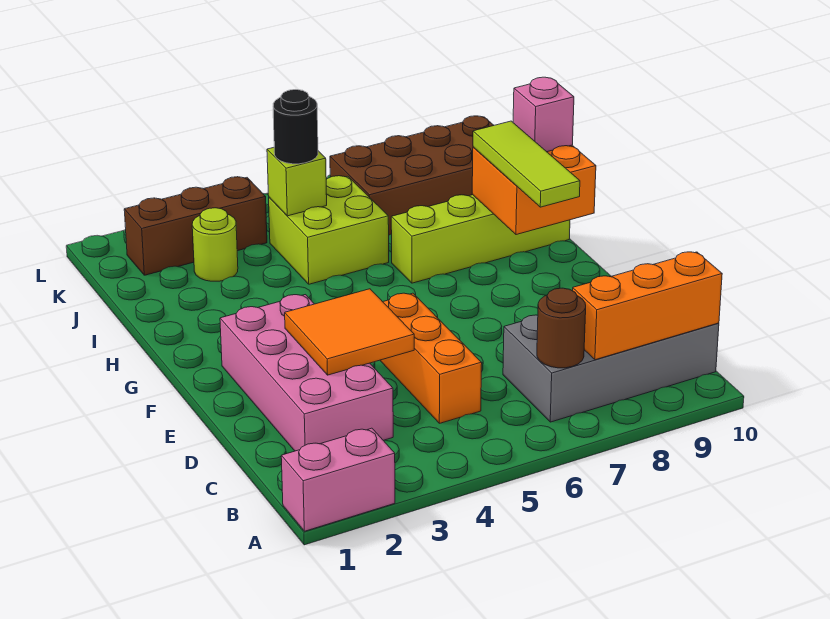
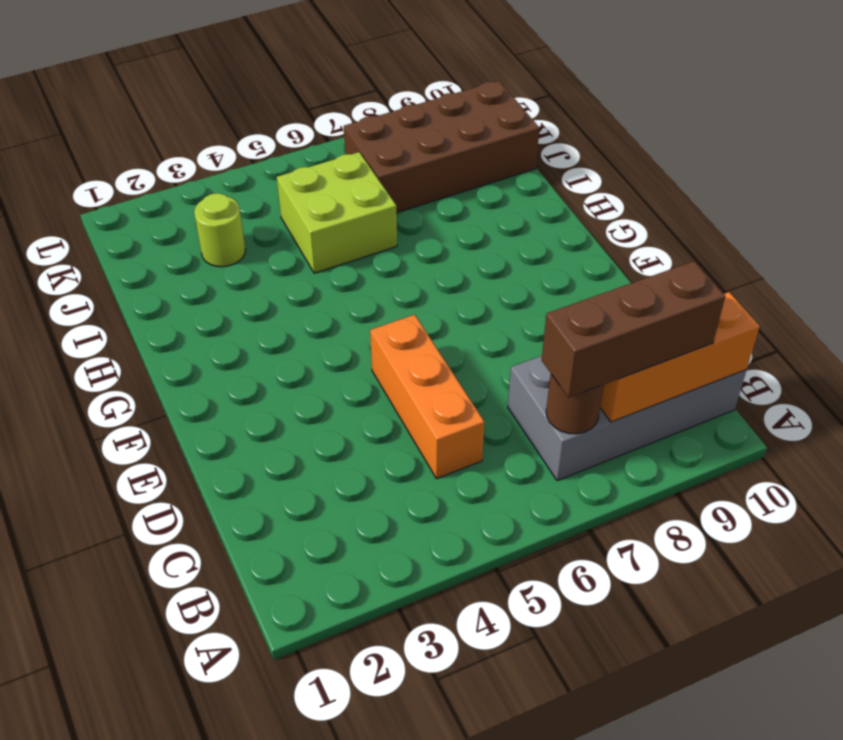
brown brick B7:B9 level 3 -> brown brick K2:K4 level 1
none -> pink brick A1:A2 level 1
none -> pink brick C2:F3 level 1
none -> lime brick H7:H10 level 1

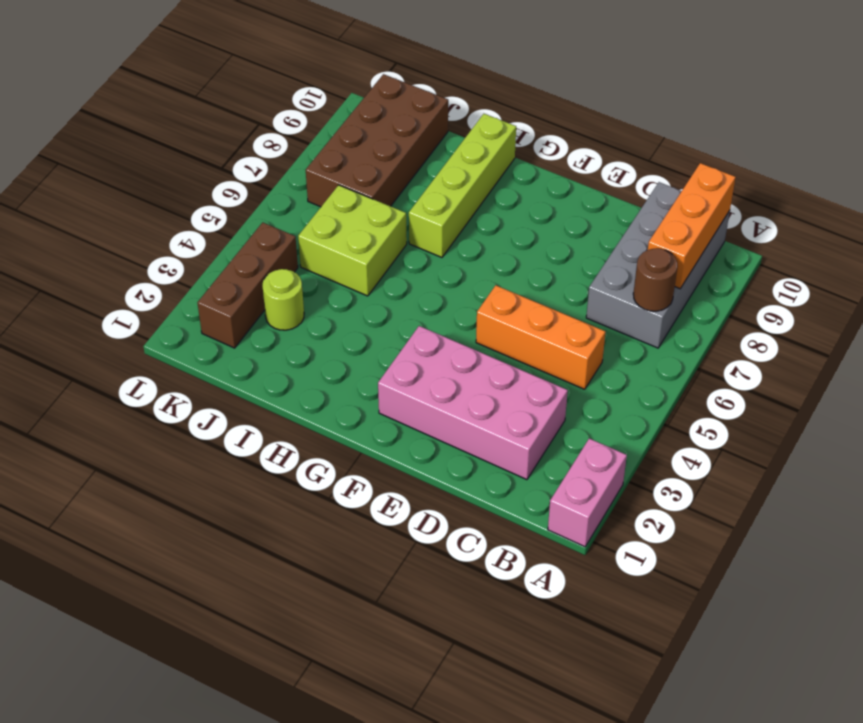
none -> orange tile D3:E4 level 2
none -> orange brick G9:H10 level 2
none -> lime brick J5 level 2

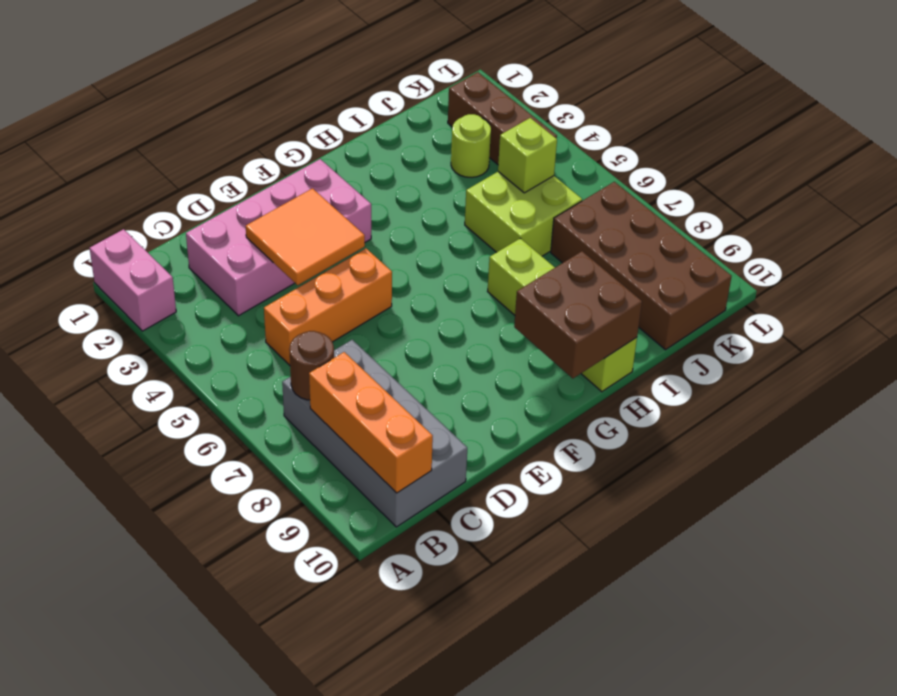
brown brick G9:H10 level 2 -> orange brick G9:H10 level 2
none -> lime tile F9:H9 level 3
none -> pink brick H10 level 3
none -> black round brick J5 level 3

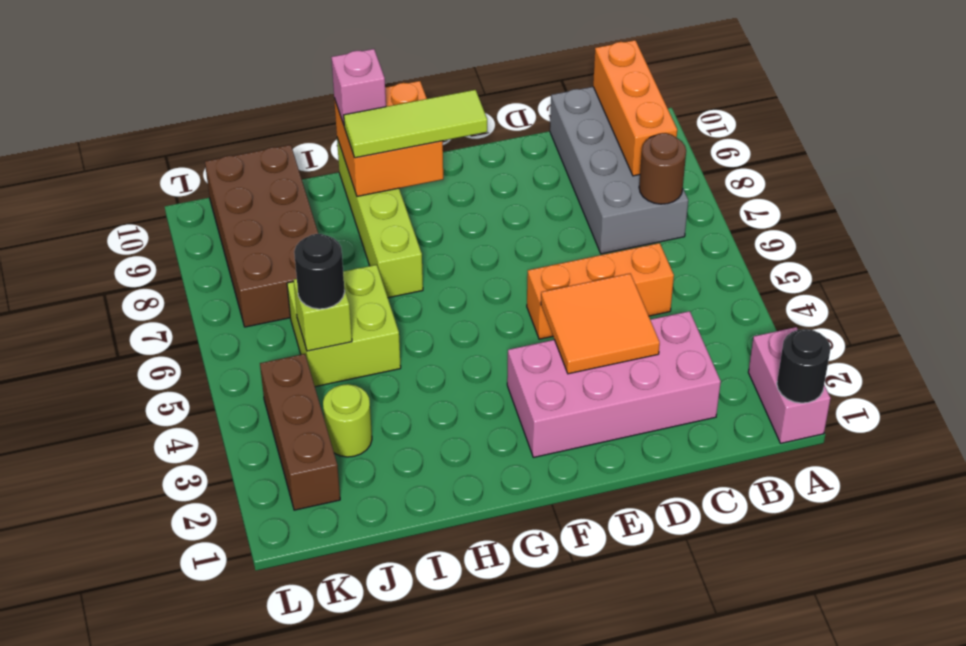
black round brick A1 level 2 -> none

